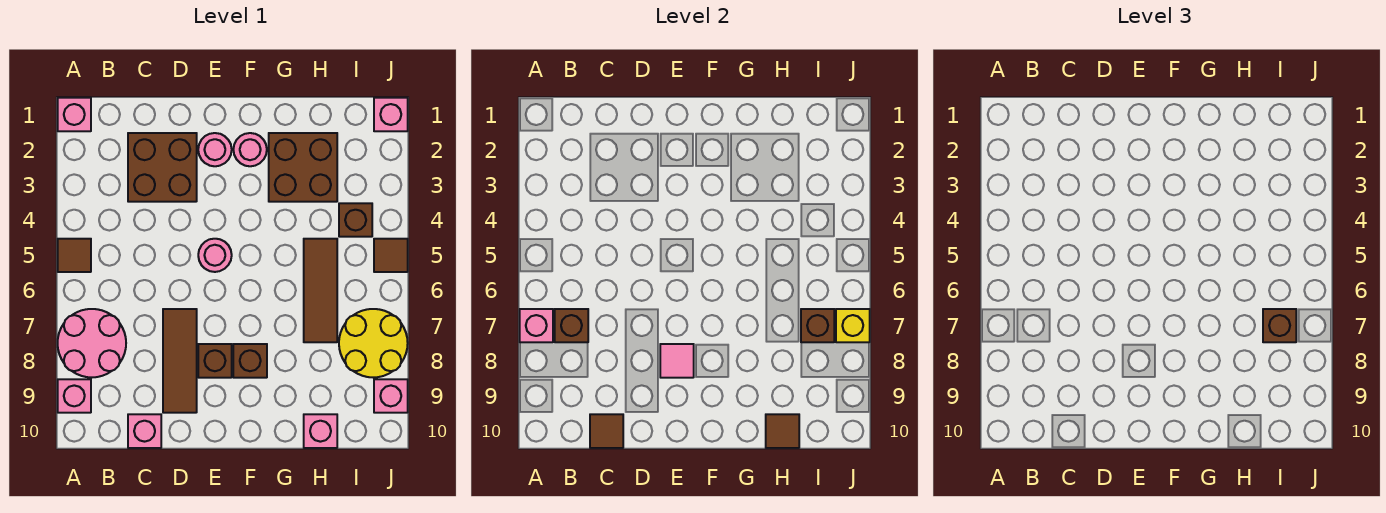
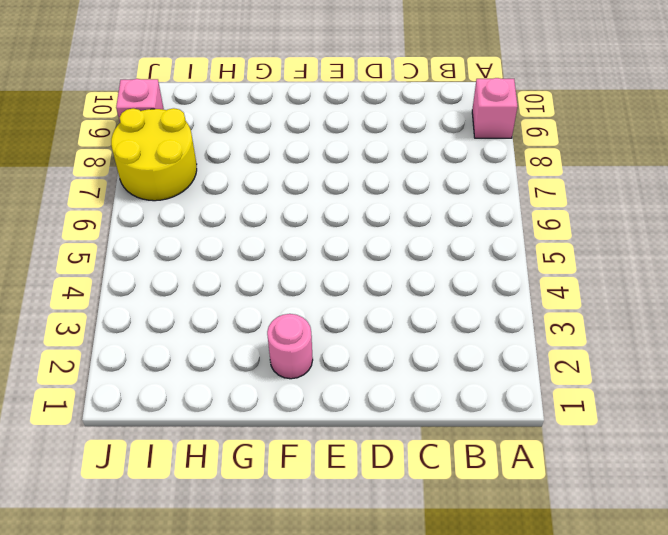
none -> pink brick A1 level 1
none -> brown tile A5 level 1
none -> pink round brick A7:B8 level 1

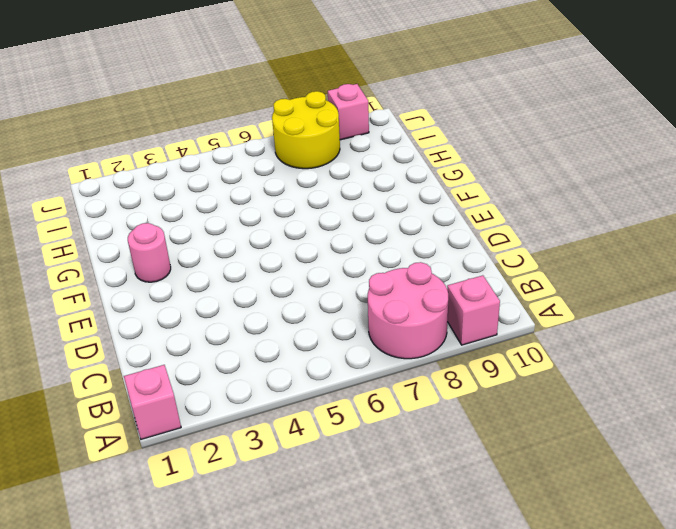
none -> brown tile A5 level 1
none -> brown brick C2:D3 level 1
none -> pink brick C10 level 1

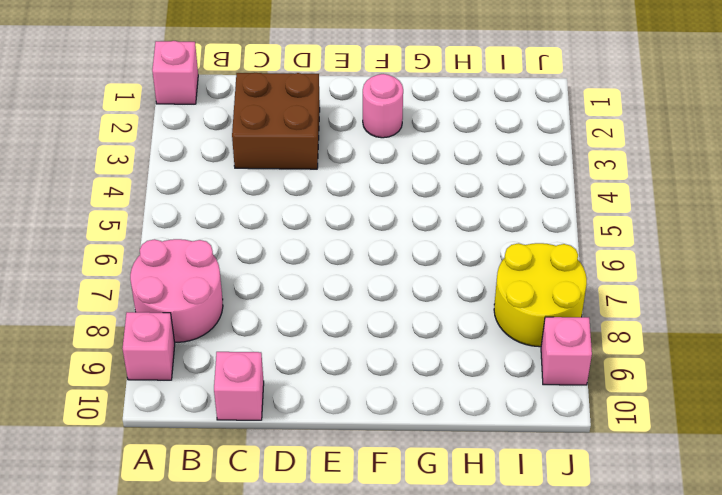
none -> brown tile A5 level 1
none -> brown tile D7:D9 level 1
none -> pink round brick E2 level 1

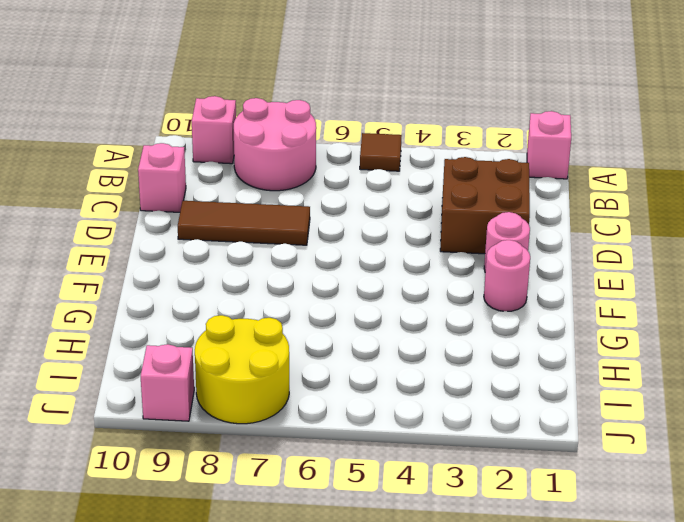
none -> pink round brick E5 level 1
none -> brown brick E8 level 1
none -> brown brick F8 level 1

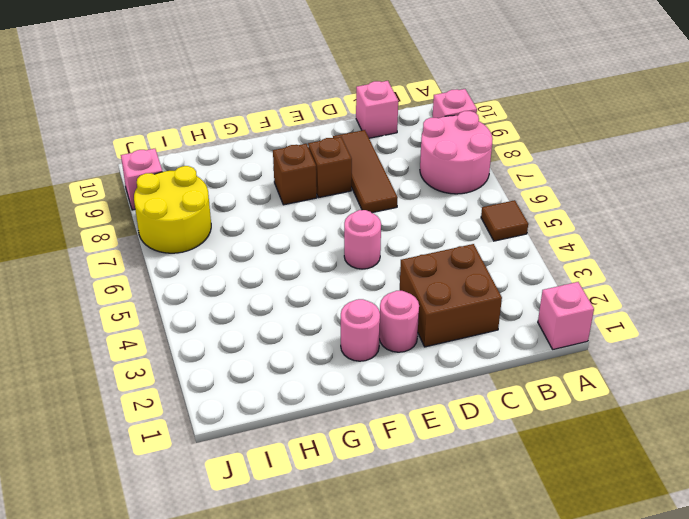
none -> brown brick G2:H3 level 1
none -> brown tile H5:H7 level 1
none -> pink brick H10 level 1

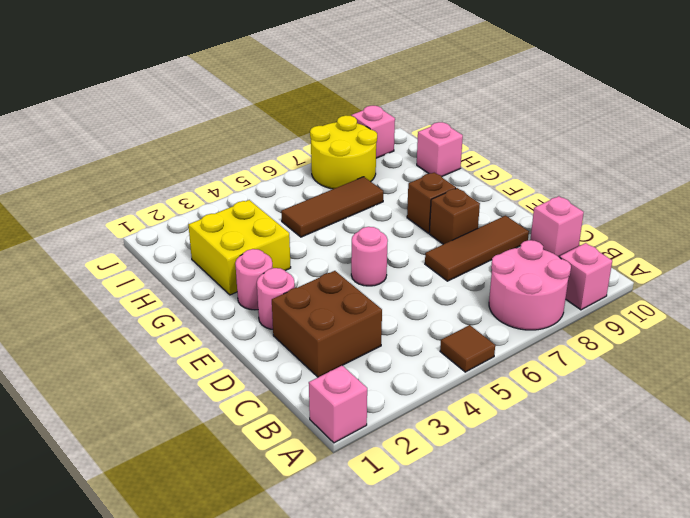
yellow brick G2:H3 level 1 -> brown brick G2:H3 level 1
none -> brown brick I4 level 1
none -> pink brick J1 level 1
none -> brown tile J5 level 1

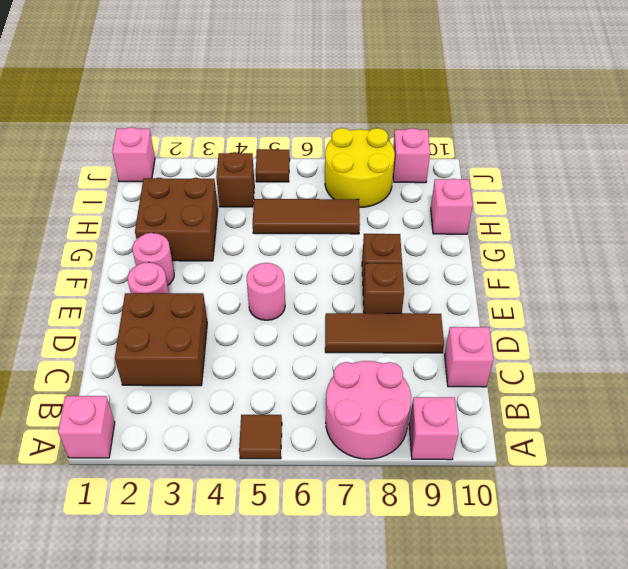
none -> pink brick A7 level 2
none -> brown brick B7 level 2
none -> brown tile C10 level 2

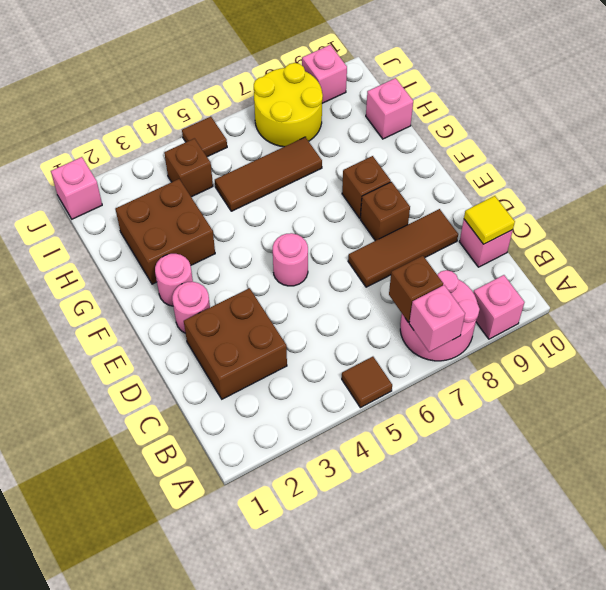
yellow tile C10 level 2 -> brown tile C10 level 2
none -> pink brick A1 level 1
none -> pink tile E8 level 2
none -> brown tile H10 level 2

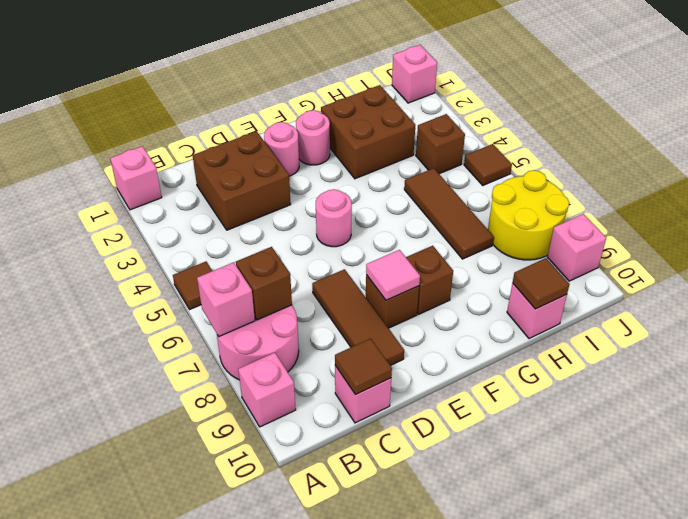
none -> brown brick I7 level 2
none -> yellow brick J7 level 2
none -> brown brick I7 level 3

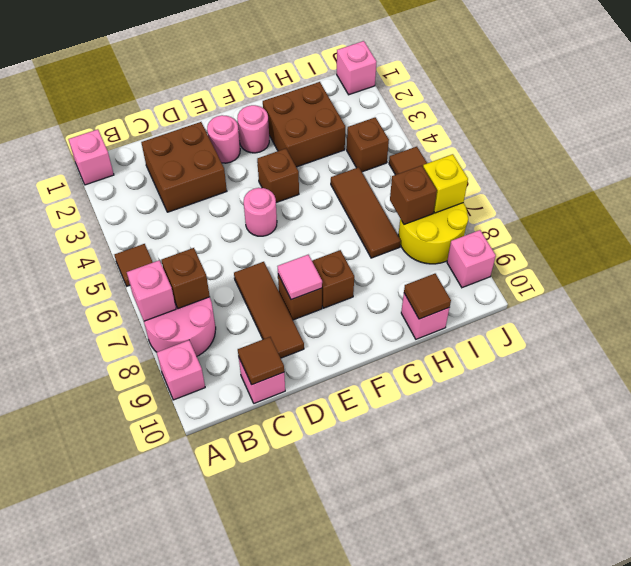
brown brick F4 level 1 -> brown brick I7 level 3

